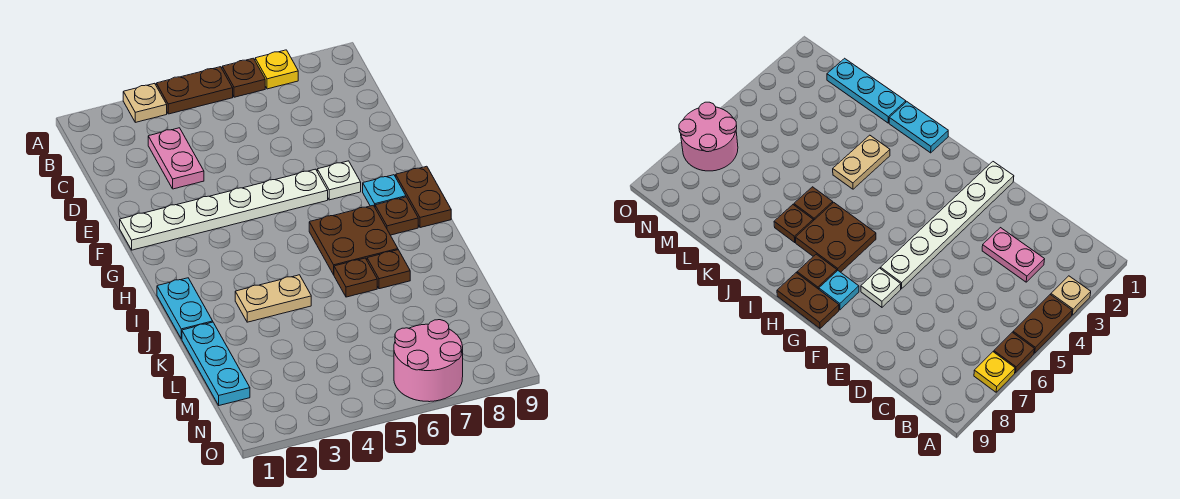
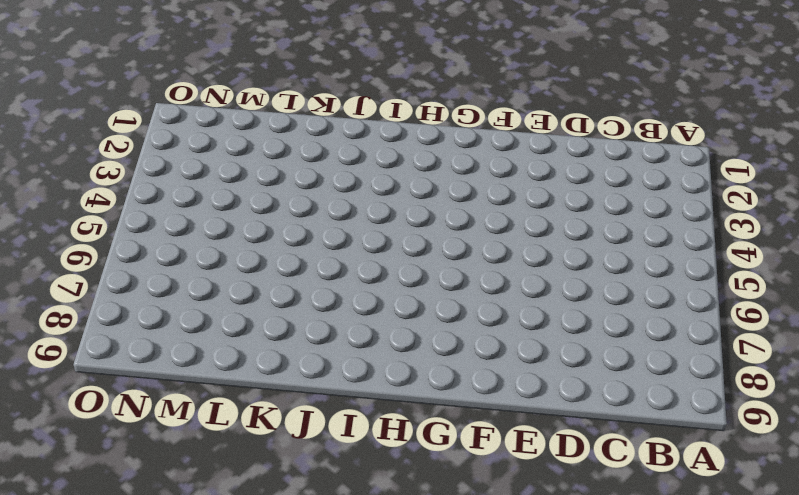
none -> tan plate A3 level 1
none -> brown plate A4:A5 level 1
none -> brown plate A6 level 1

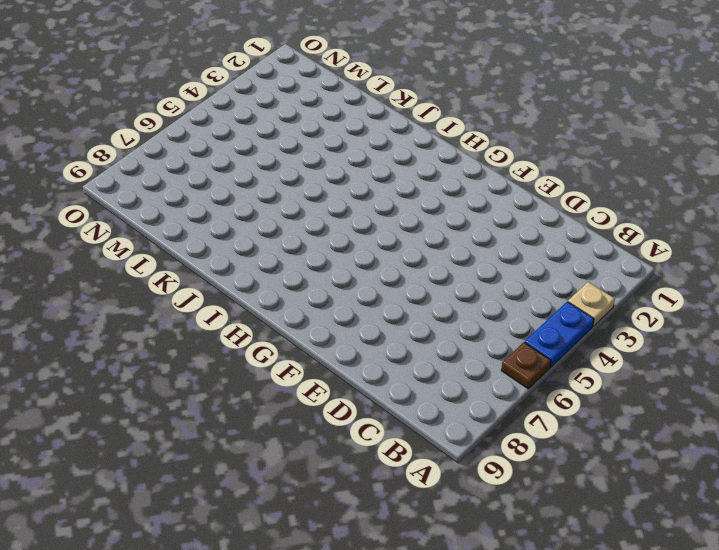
blue plate A4:A5 level 1 -> brown plate A4:A5 level 1
none -> yellow plate A7 level 1
none -> pink plate C3:D3 level 1
none -> white plate F1:F6 level 1

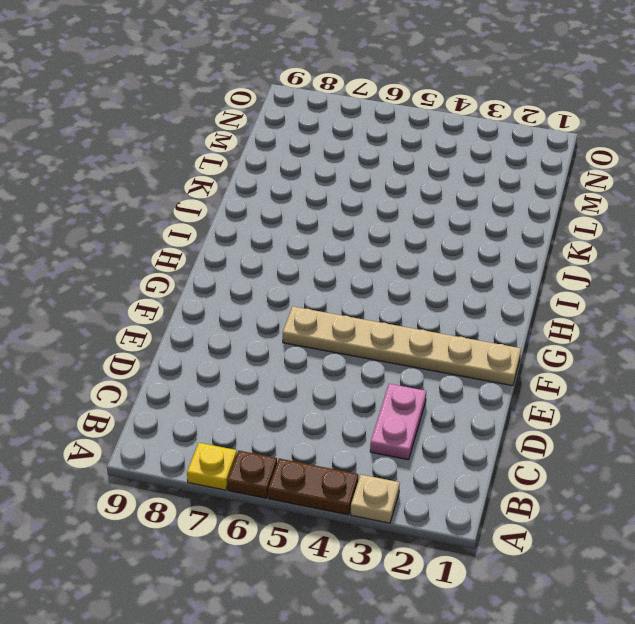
tan plate F1:F6 level 1 -> white plate F1:F6 level 1
none -> white plate F7 level 1
none -> cyan plate G8 level 1
none -> brown plate G9:H9 level 1

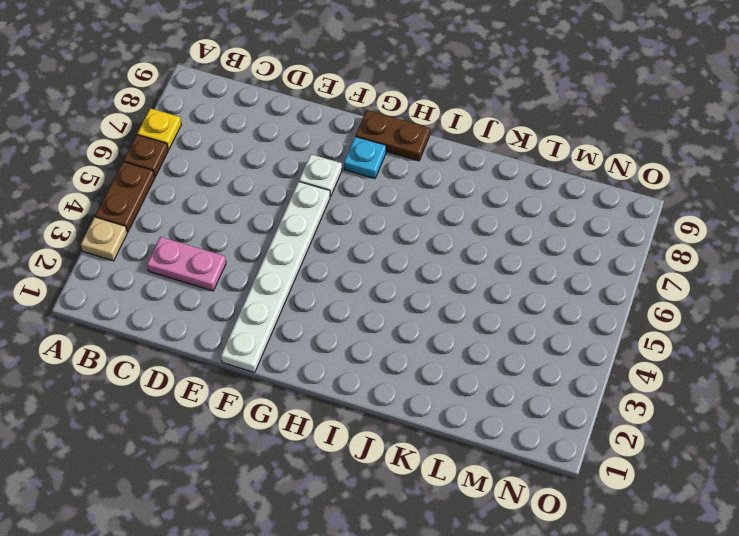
none -> brown plate H6:I7 level 1
none -> brown plate H8 level 1
none -> cyan plate I1:J1 level 1

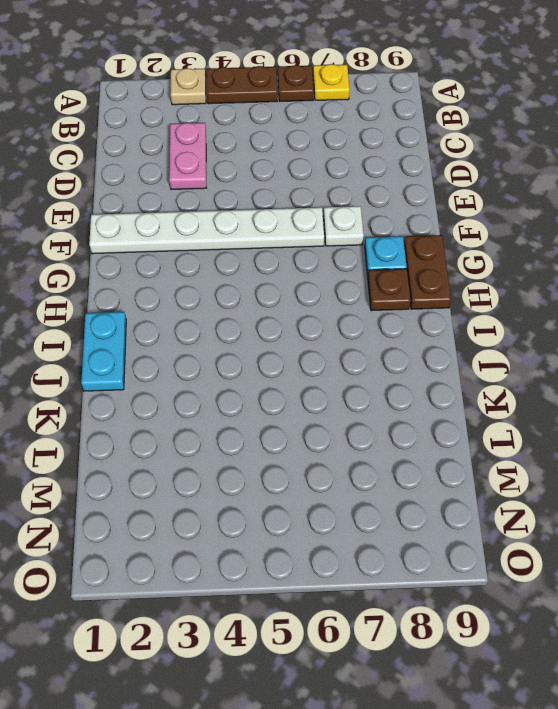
none -> brown plate H6:I7 level 1
none -> tan plate J3:J4 level 1
none -> brown plate J6 level 1

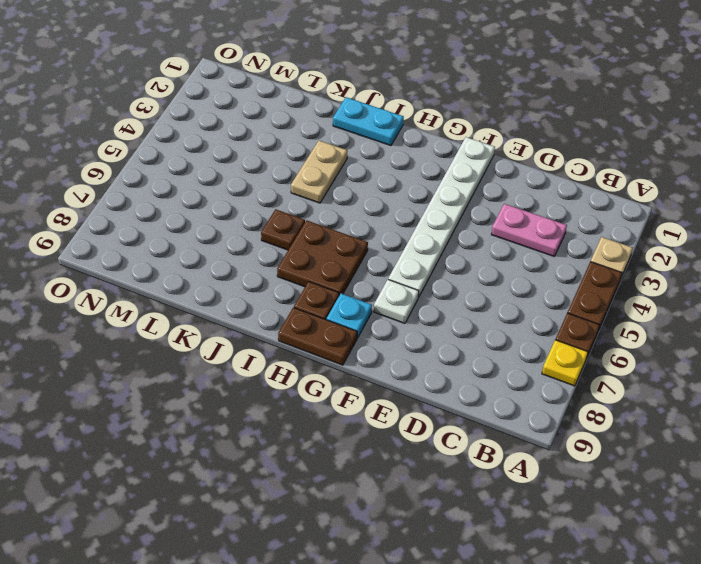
none -> brown plate J7 level 1
none -> cyan plate K1:M1 level 1
none -> pink round brick N6:O7 level 1

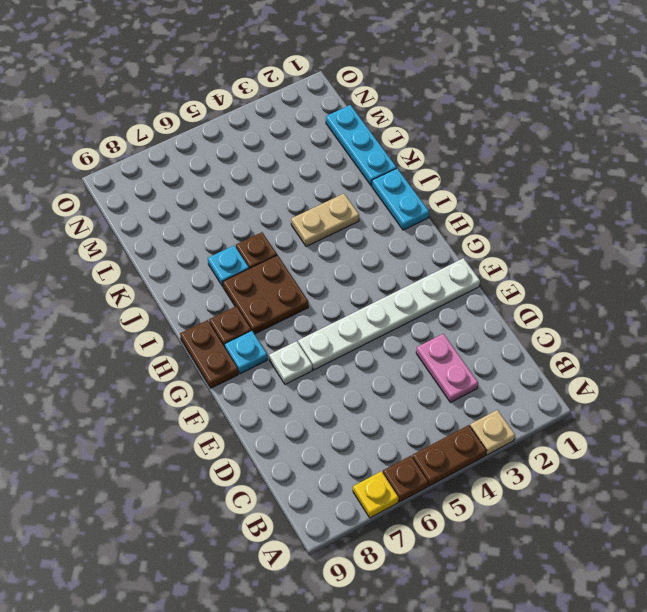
cyan plate J7 level 1 -> brown plate J7 level 1
none -> pink round brick N6:O7 level 1

